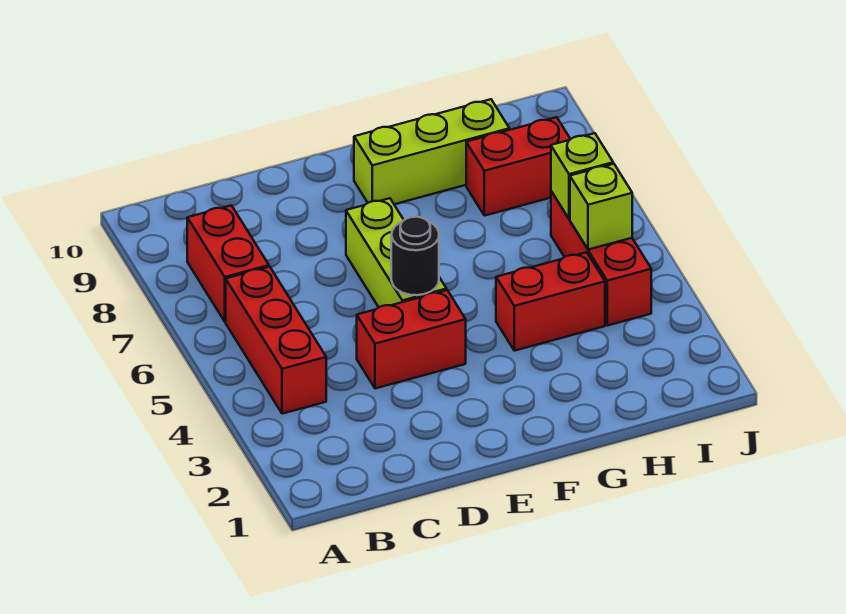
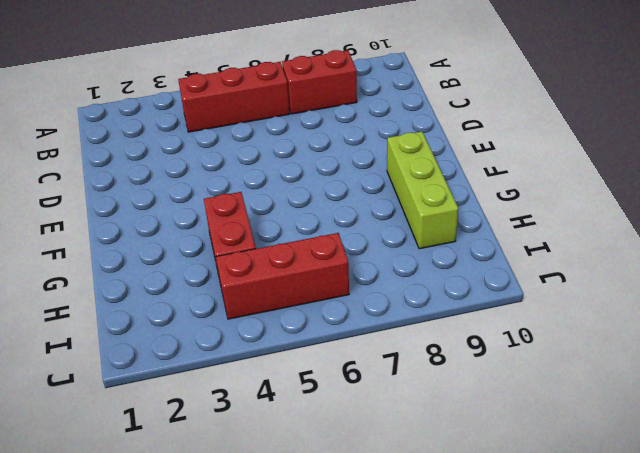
none -> red brick D4:E4 level 1
none -> lime brick E5:E7 level 1

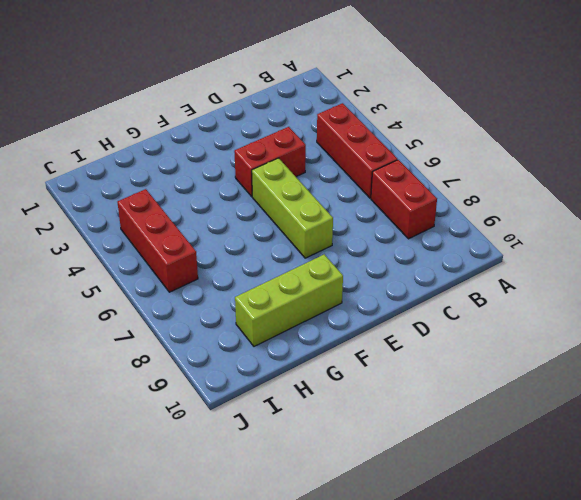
none -> red brick G4:H4 level 1
none -> red brick H8:I8 level 1

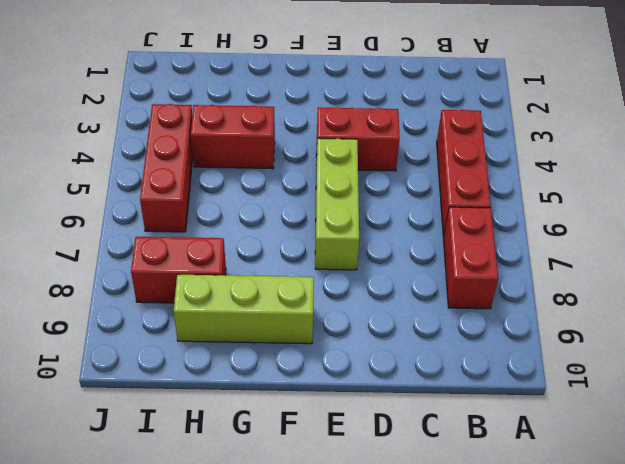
none -> black round brick E5 level 2
none -> lime brick I5 level 2

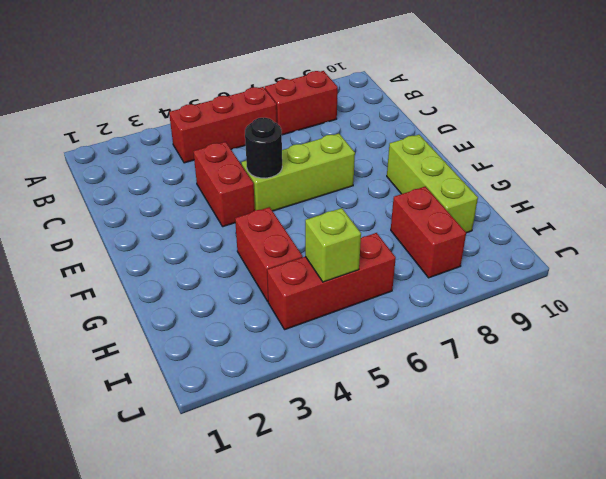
none -> lime brick I6 level 2

